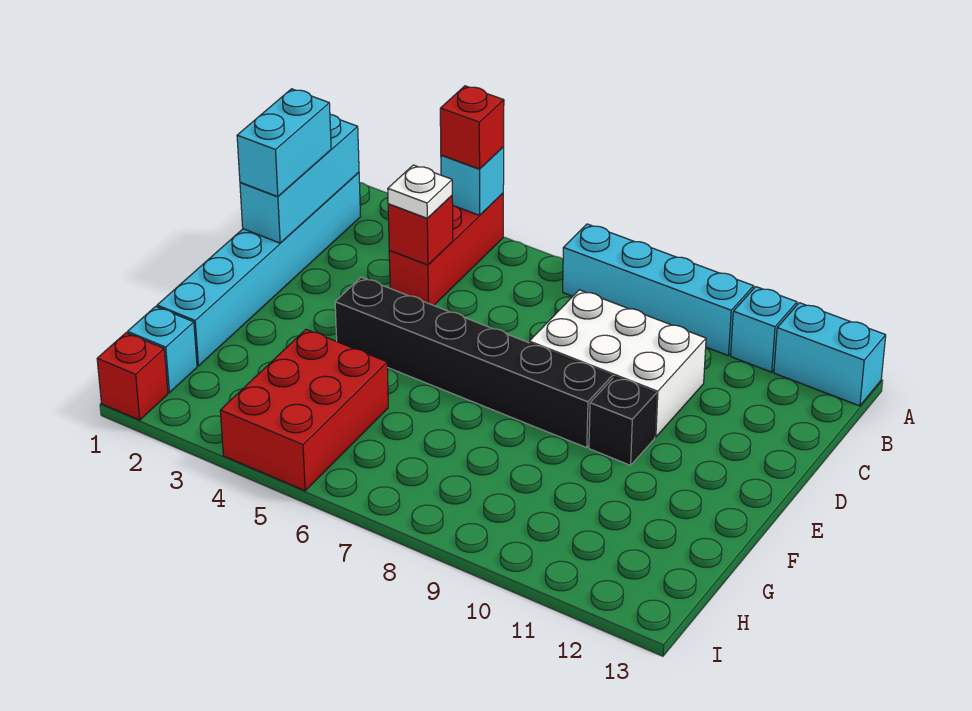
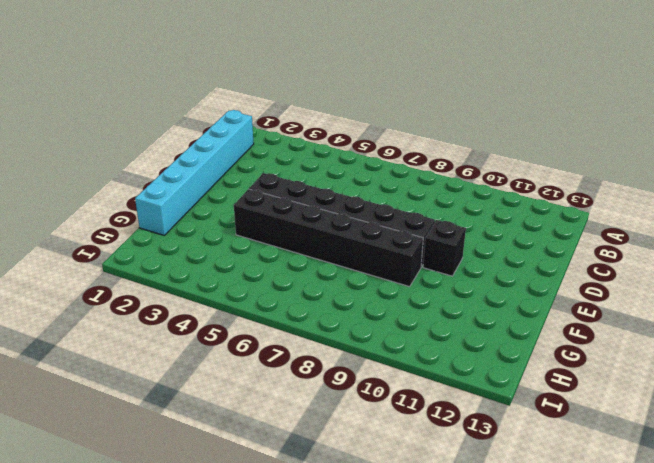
black brick F4:F9 level 1 -> none
none -> red brick A4:C4 level 1
none -> cyan brick A7:A10 level 1
none -> cyan brick A11 level 1

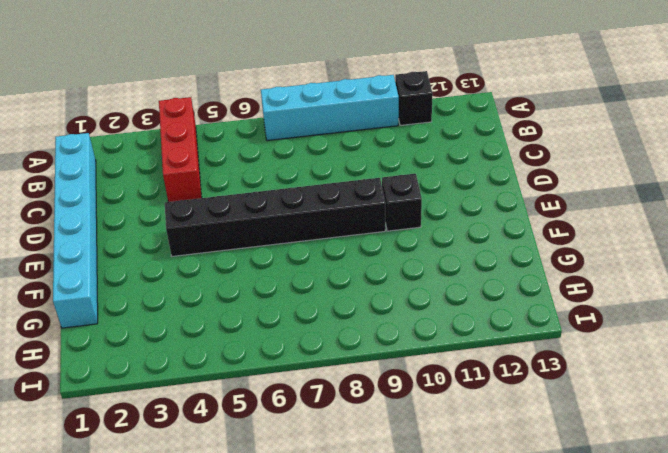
black brick A11 level 1 -> cyan brick A11 level 1
none -> cyan brick A12:A13 level 1
none -> white brick C8:D10 level 1
none -> red brick G4:I5 level 1

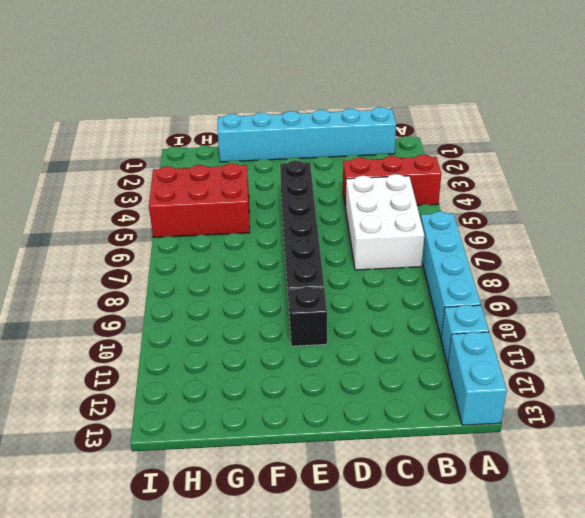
white brick B5:C7 level 1 -> white brick C8:D10 level 1
none -> cyan brick H1 level 1
none -> red brick I1 level 1
none -> cyan brick A4 level 2

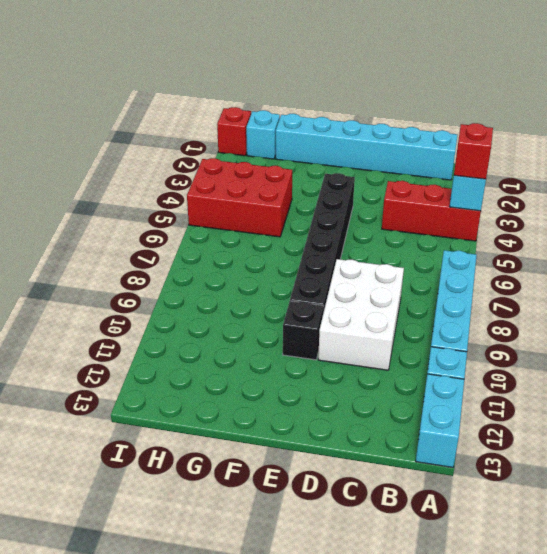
none -> cyan brick B1:D1 level 2
none -> red brick C4 level 2
none -> cyan brick C1:D1 level 3

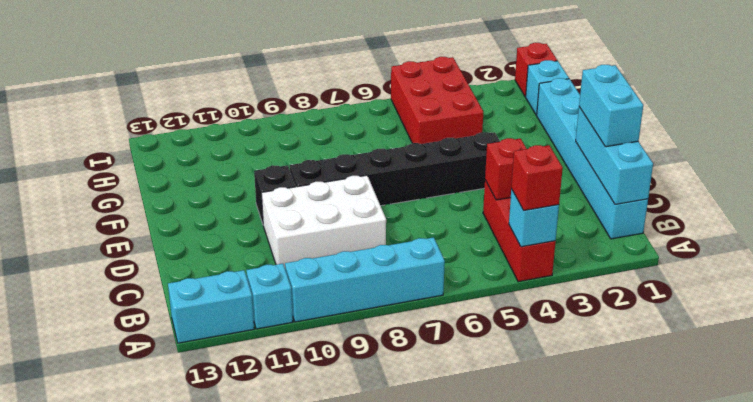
none -> white plate C4 level 3

